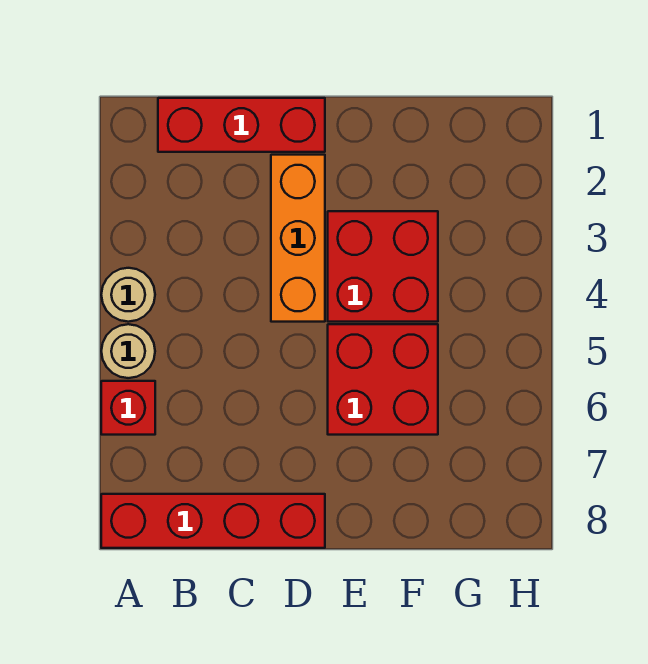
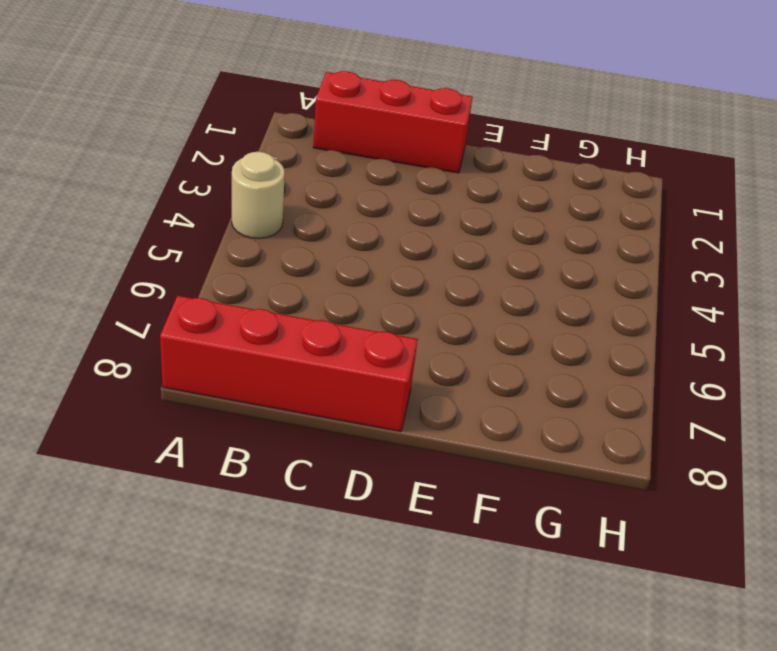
none -> tan round brick A5 level 1
none -> red brick A6 level 1

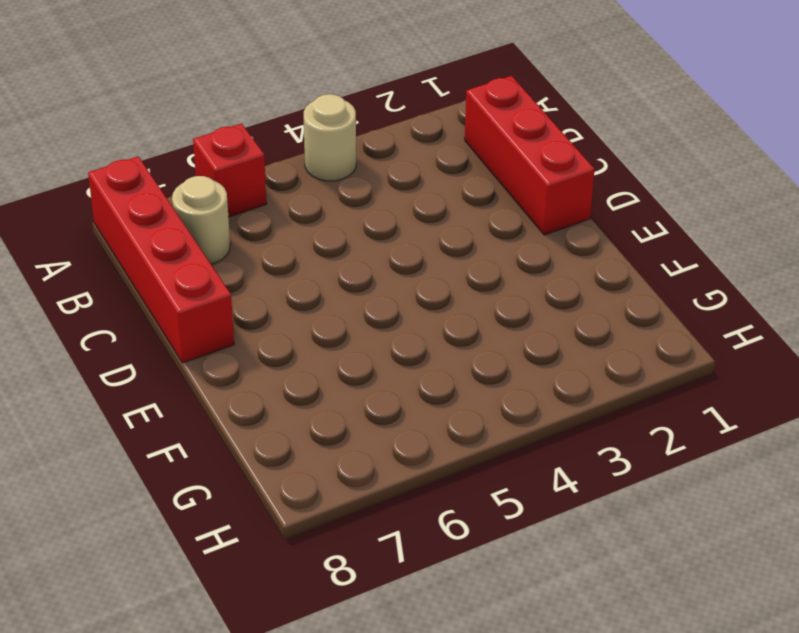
tan round brick B7 level 1 -> tan round brick A5 level 1
none -> orange brick D2:D4 level 1
none -> red brick E3:F4 level 1

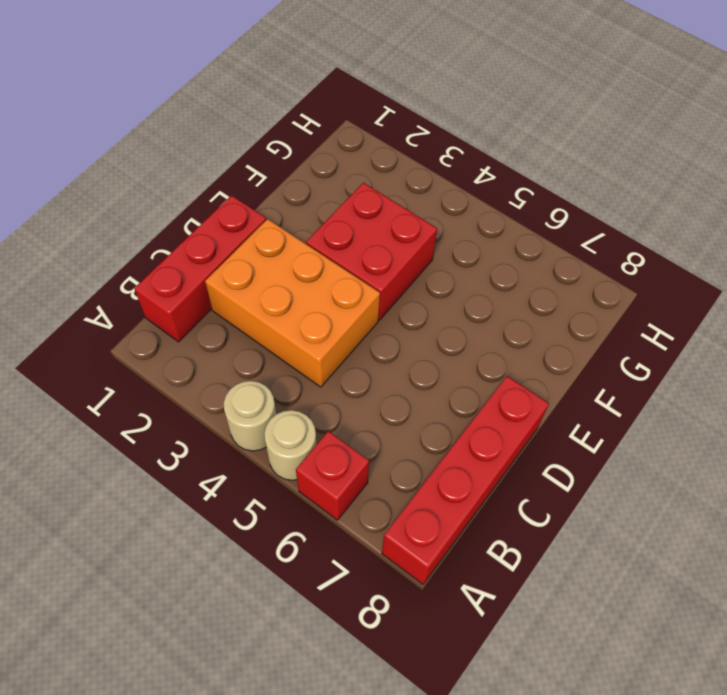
orange brick C2:D4 level 1 -> orange brick D2:D4 level 1
none -> red brick E5:F6 level 1

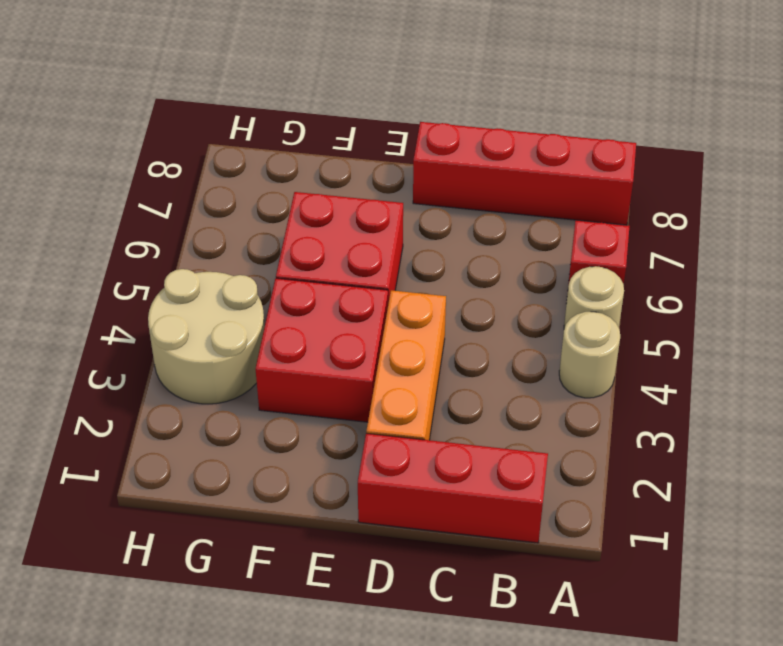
tan round brick G3:H4 level 1 -> none

